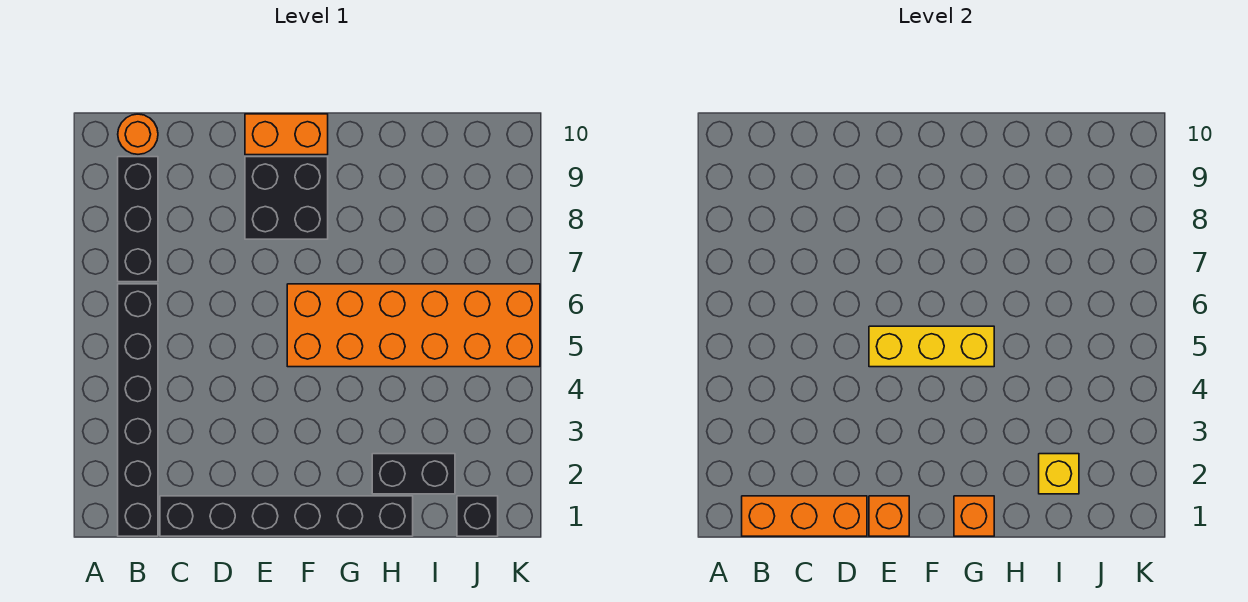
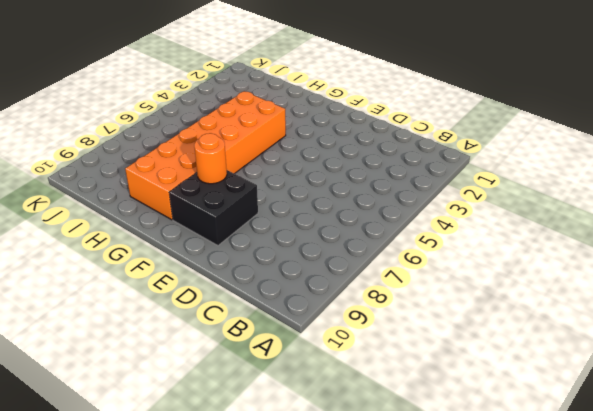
orange round brick F8 level 2 -> orange round brick B10 level 1
orange brick G4:H9 level 1 -> orange brick F5:K6 level 1
none -> black brick B1:B6 level 1
none -> black brick B7:B9 level 1
none -> black brick C1:H1 level 1

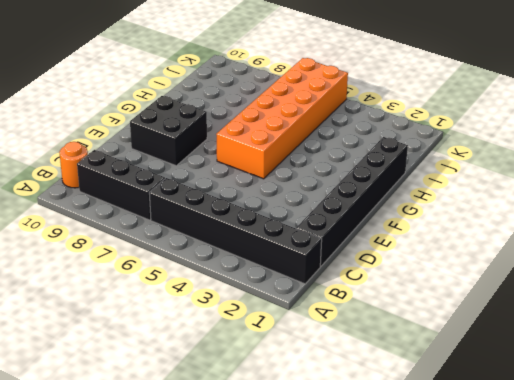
none -> orange brick E10:F10 level 1
none -> black brick H2:I2 level 1
none -> black brick J1 level 1

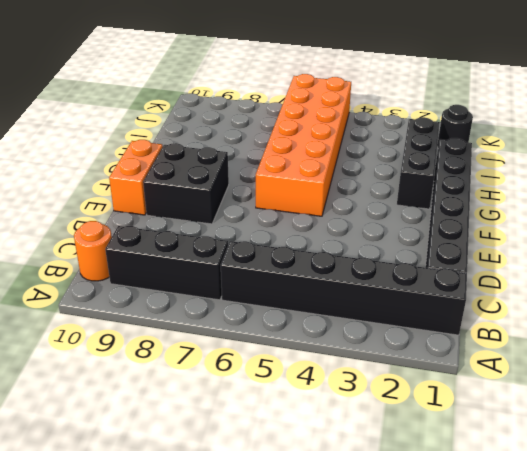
black brick G2:I2 level 1 -> black brick H2:I2 level 1
black round brick J1 level 1 -> black brick J1 level 1
none -> orange brick B1:D1 level 2
none -> orange brick E1 level 2
none -> yellow brick E5:G5 level 2

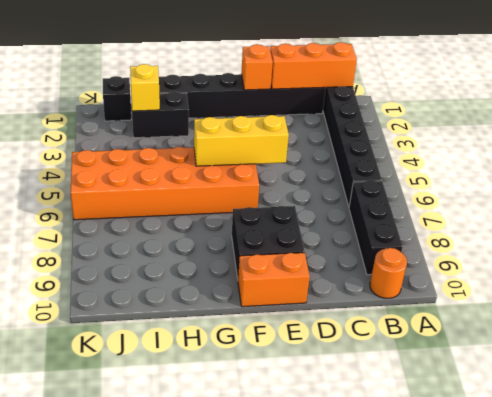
none -> orange brick G1 level 2

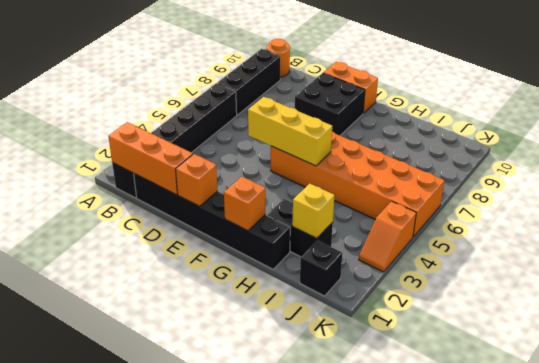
orange slope K3:K4 level 1 top 4 -> none

